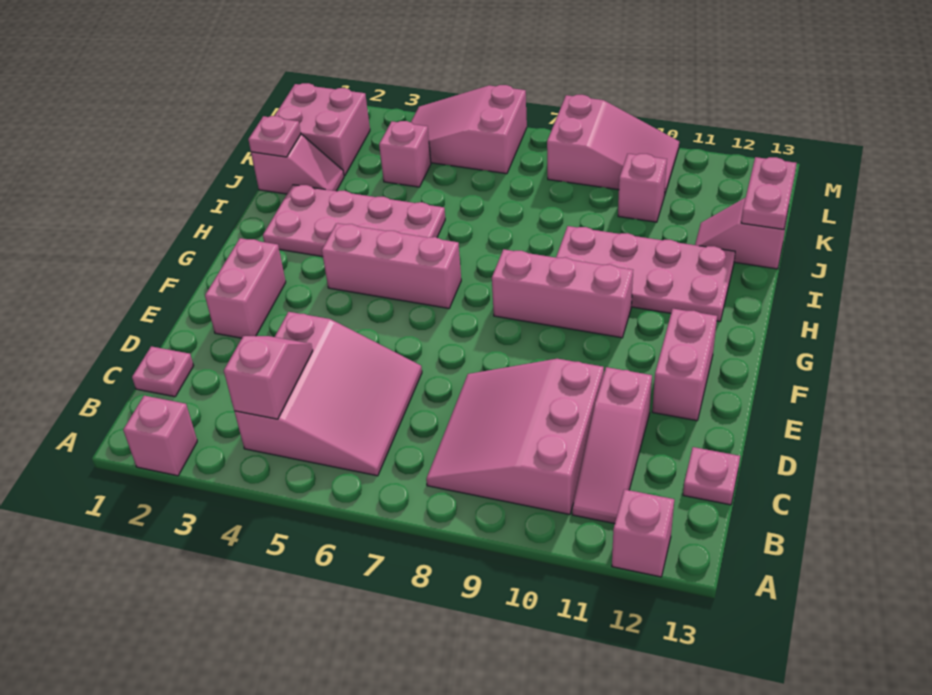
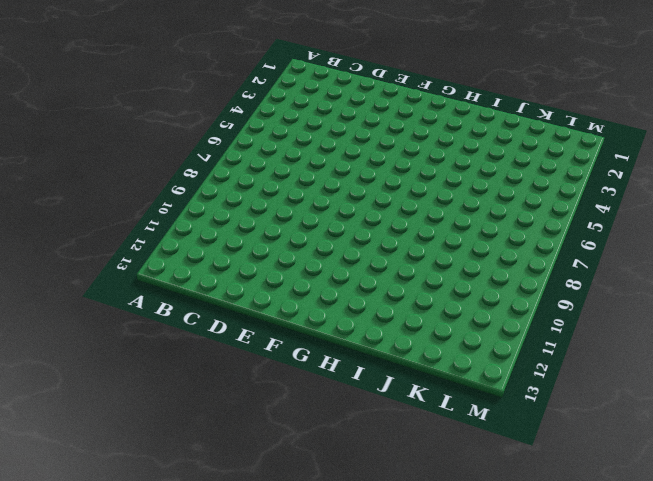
none -> pink brick A2 level 1
none -> pink brick A12 level 1
none -> pink slope B4:D6 level 1 top 4

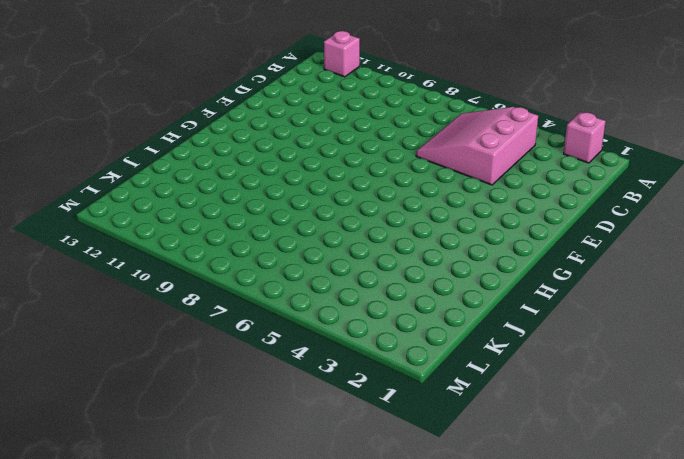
none -> pink slope B8:D10 level 1 top 10
none -> pink slope B11:D11 level 1 top D
none -> pink plate C1 level 1

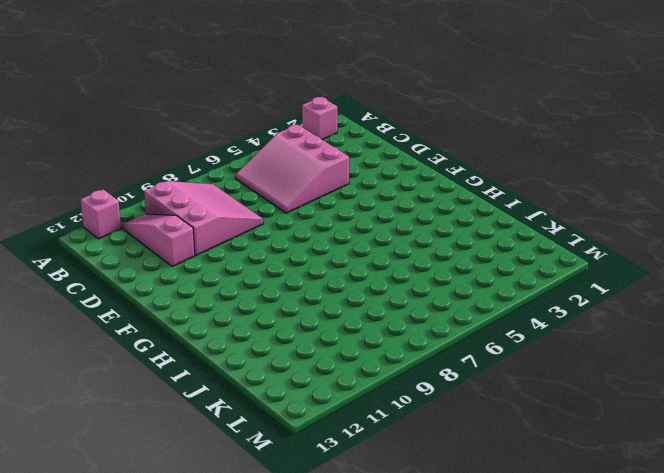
none -> pink plate C1 level 1
none -> pink plate C13 level 1
none -> pink brick E2:F2 level 1

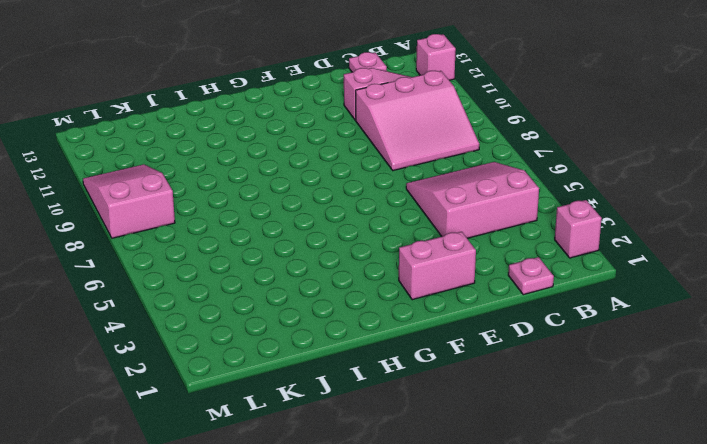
none -> pink brick E12:F12 level 1
none -> pink brick G4:G6 level 1
none -> pink brick G8:G10 level 1

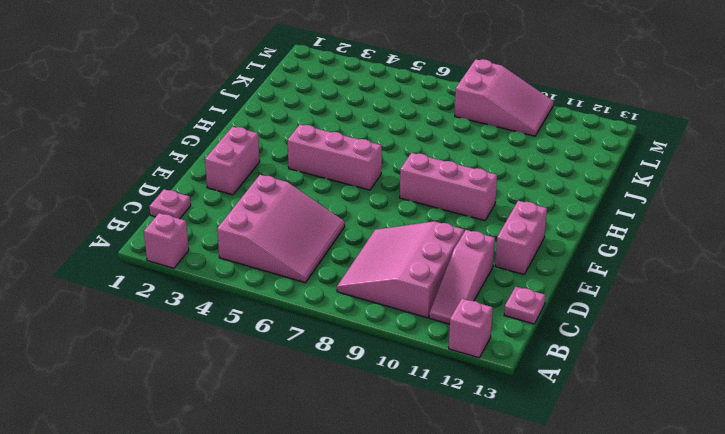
none -> pink plate H2:I5 level 1
none -> pink plate H9:I12 level 1
none -> pink slope J1:J2 level 1 top 1

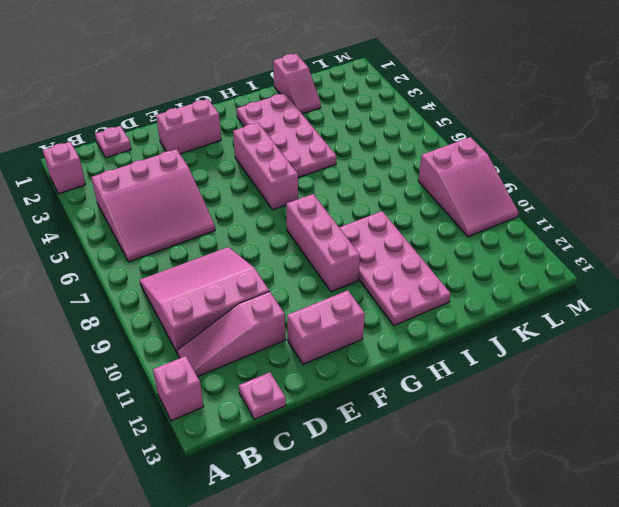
none -> pink slope J12:J13 level 1 top 13
none -> pink brick K1:L2 level 1
none -> pink brick K4 level 1

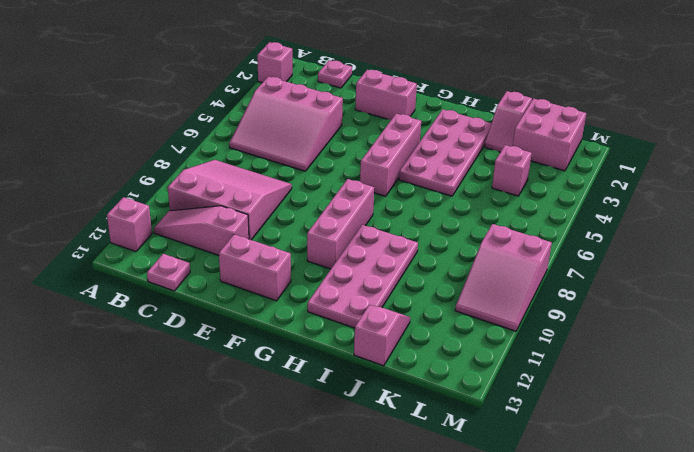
none -> pink brick K10 level 1
none -> pink slope L4:M6 level 1 top 6
none -> pink slope B4:C4 level 2 top B

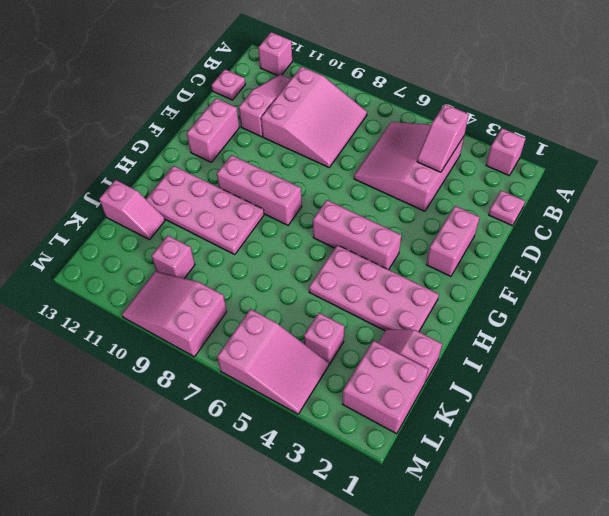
none -> pink plate J1 level 2
none -> pink plate J13:K13 level 2

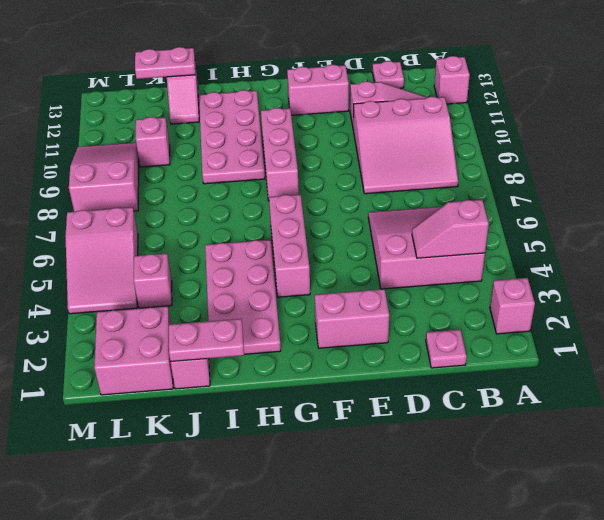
pink plate I1:J1 level 2 -> pink plate J1 level 2

